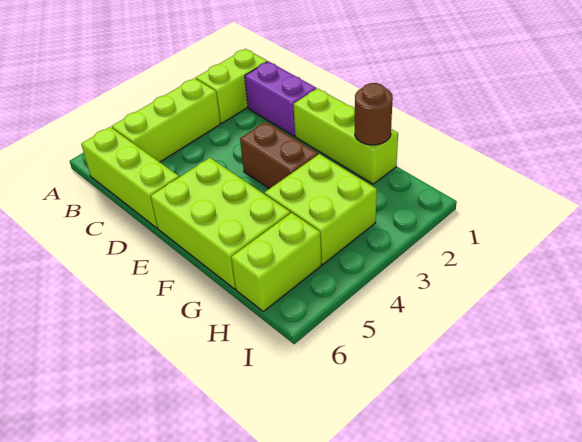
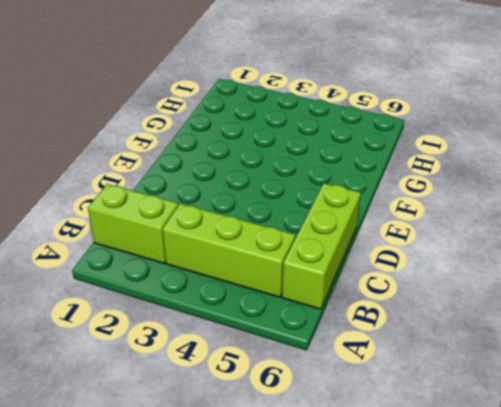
none -> purple brick C1:D1 level 1
none -> lime brick E1:G1 level 1

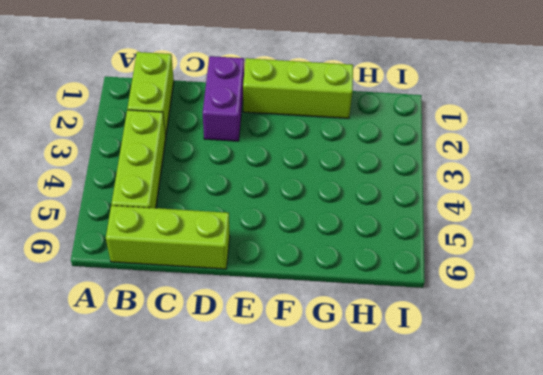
purple brick D1:D2 level 1 -> purple brick C1:D1 level 1
none -> brown brick E3:F3 level 1
none -> lime brick E5:G6 level 1

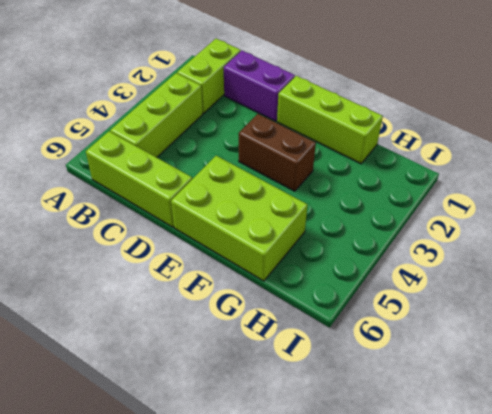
none -> lime brick G3:H4 level 1
none -> lime brick H5:H6 level 1

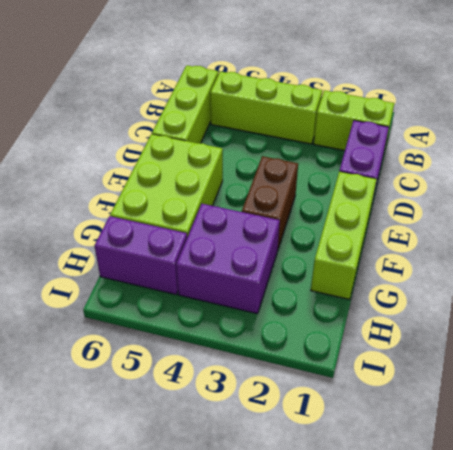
purple brick G3:H4 level 1 -> lime brick G3:H4 level 1
purple brick H5:H6 level 1 -> lime brick H5:H6 level 1
none -> brown round brick G1 level 2

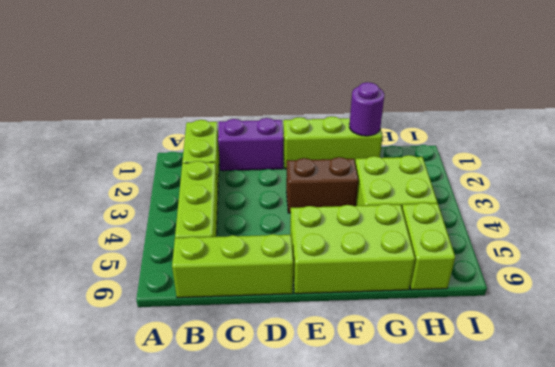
purple round brick G1 level 2 -> brown round brick G1 level 2

